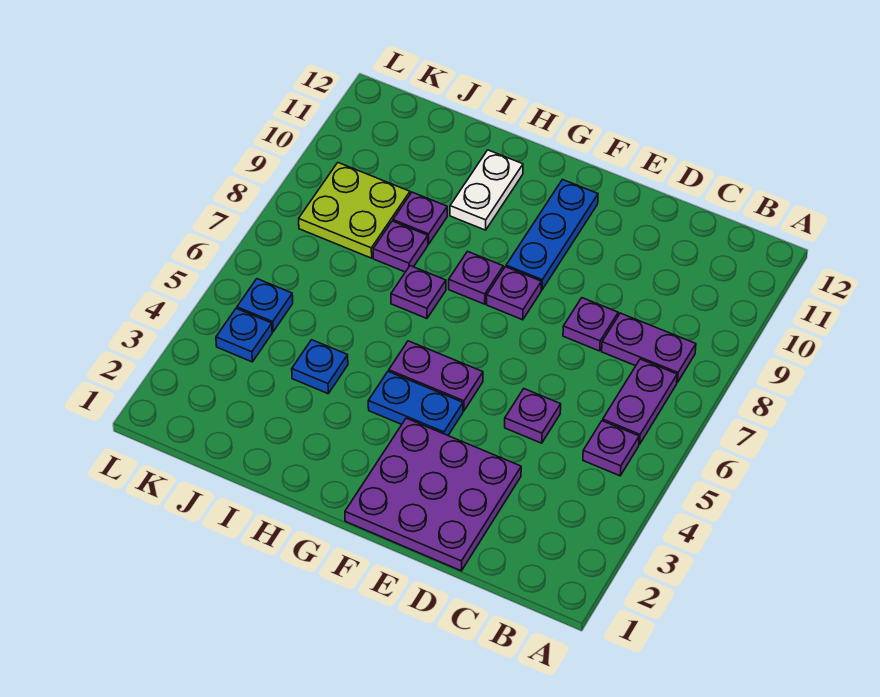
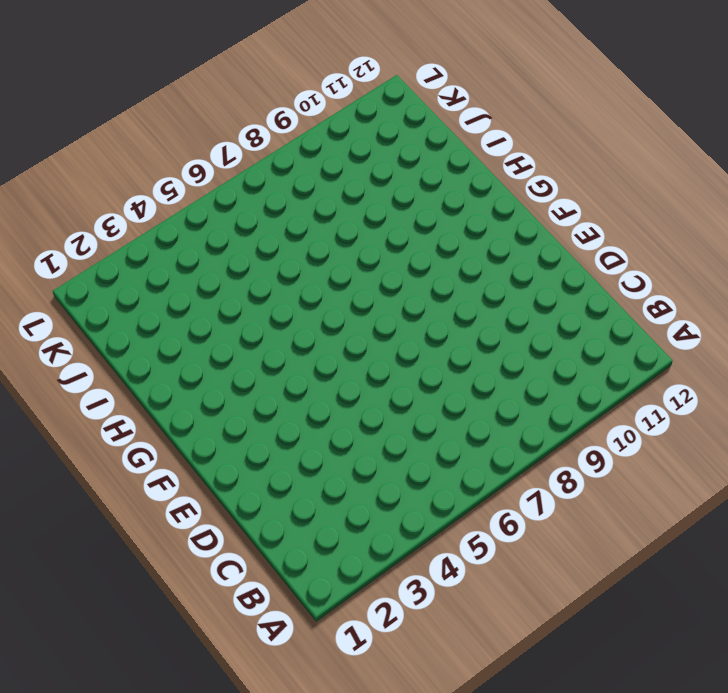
none -> purple plate B5 level 1
none -> purple plate B6:B7 level 1
none -> purple plate B8:C8 level 1

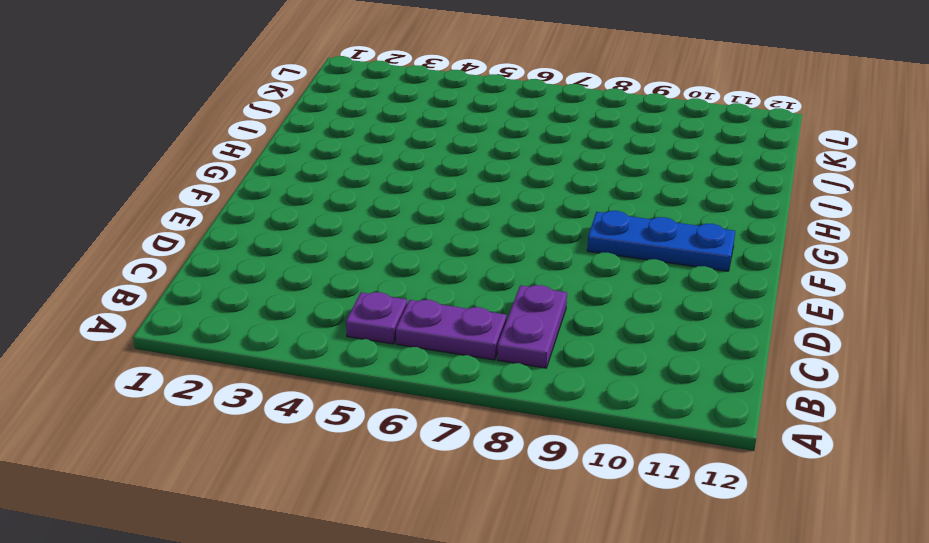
none -> purple plate D1:F3 level 1
none -> purple plate D5 level 1
none -> purple plate D8 level 1

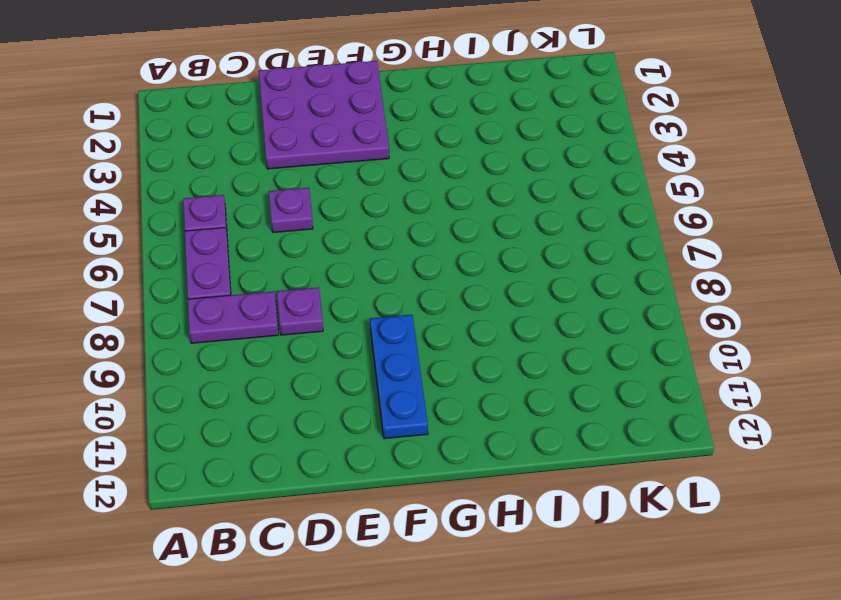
none -> blue plate F4:G4 level 1
none -> purple plate F5:G5 level 1
none -> purple plate F8 level 1

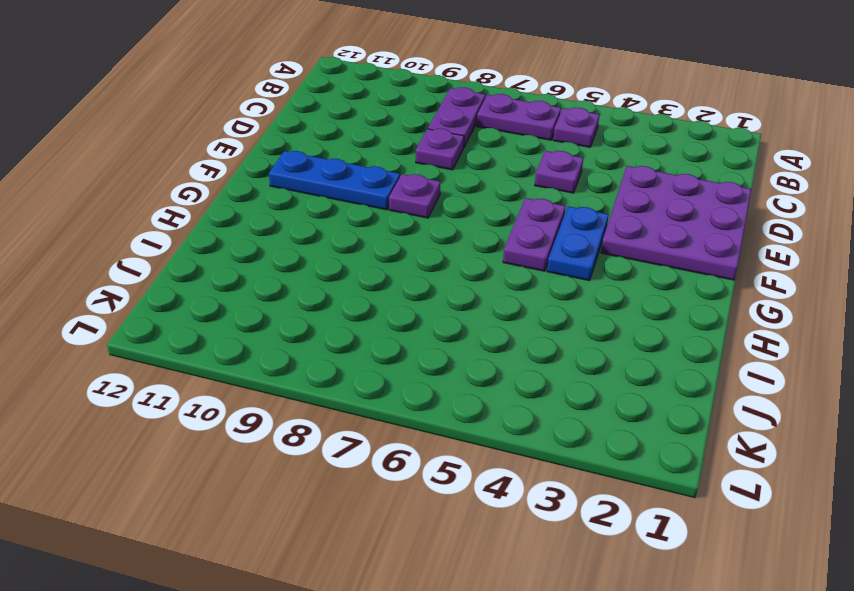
none -> purple plate G8 level 1
none -> purple plate H7 level 1
none -> white plate H10:H11 level 1

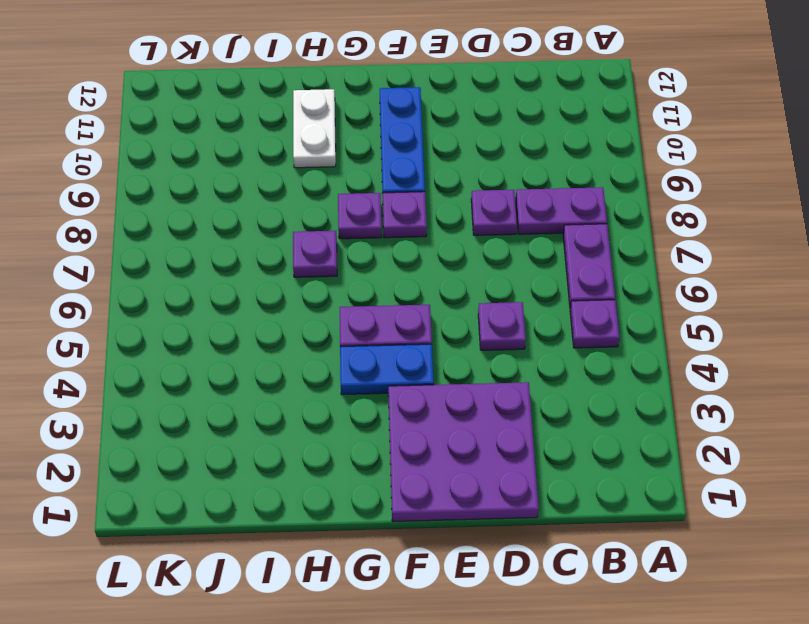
none -> blue plate I4 level 1
none -> purple plate I8 level 1
none -> purple plate I9 level 1

